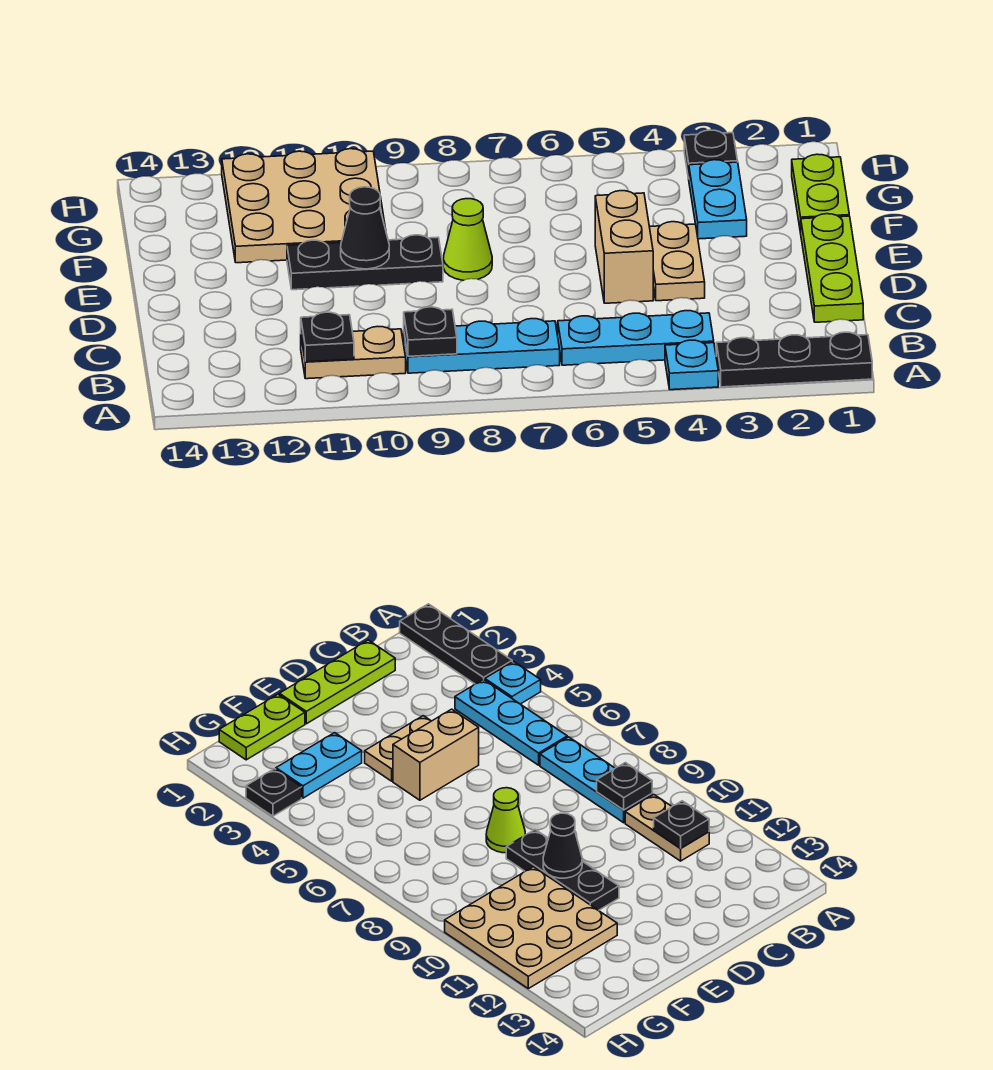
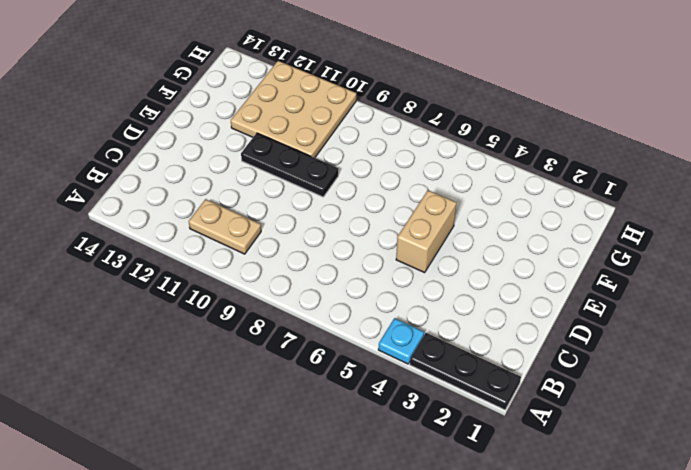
none -> cyan plate B4:B6 level 1
none -> cyan plate B7:B9 level 1
none -> lime plate C1:E1 level 1

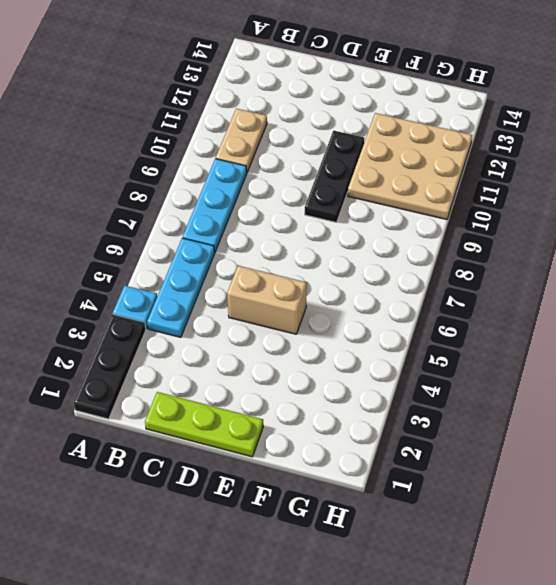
none -> tan plate D4:E4 level 1
none -> lime cone E8 level 1
none -> lime plate F1:G1 level 1

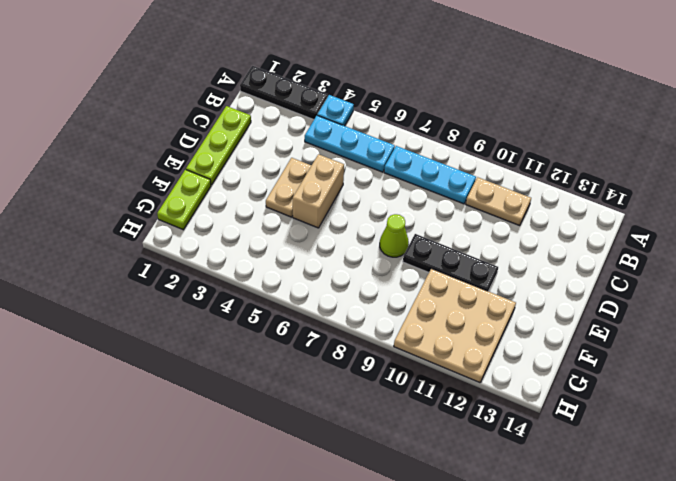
none -> cyan plate F3:G3 level 1
none -> black plate H3 level 1
none -> black plate B9 level 2

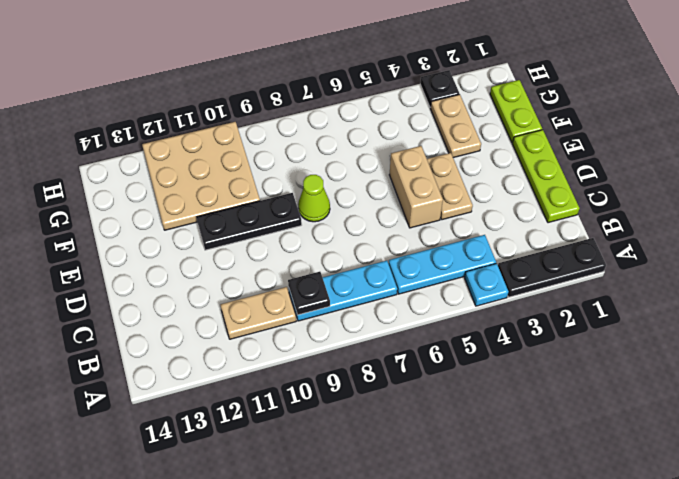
tan plate F3:G3 level 1 -> cyan plate F3:G3 level 1
none -> black plate B11 level 2
none -> black cone E10 level 2

